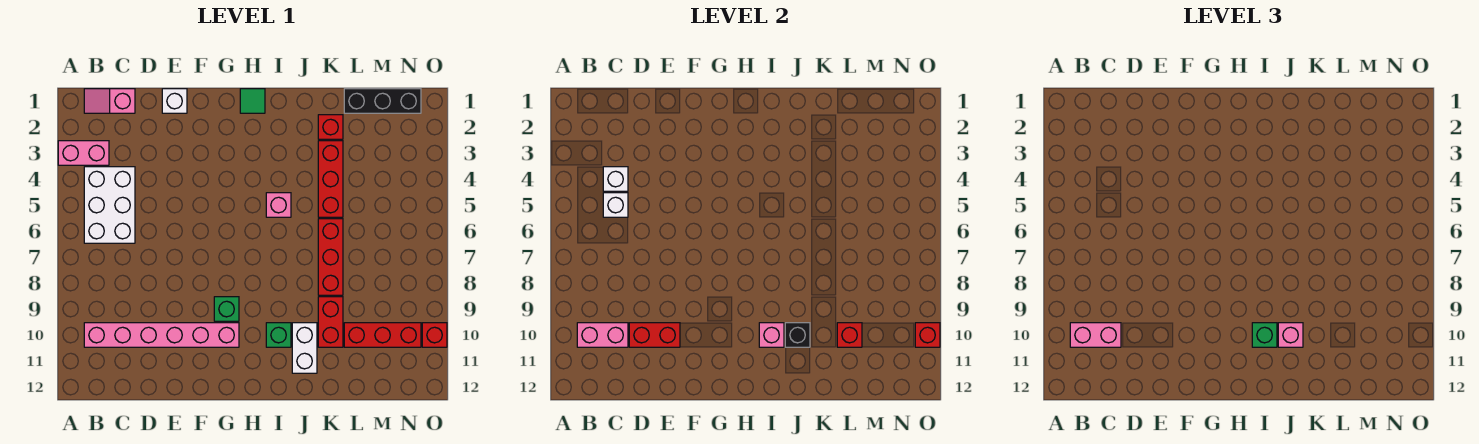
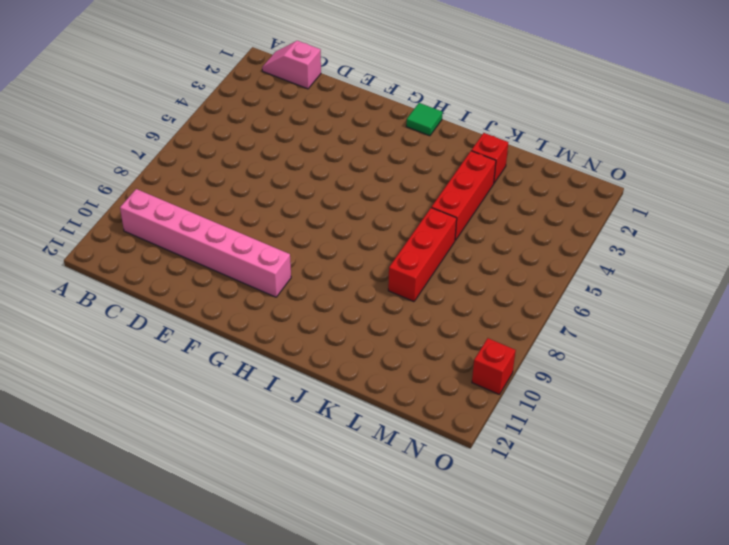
none -> pink brick A3:B3 level 1
none -> white brick B4:C6 level 1
none -> white brick E1 level 1

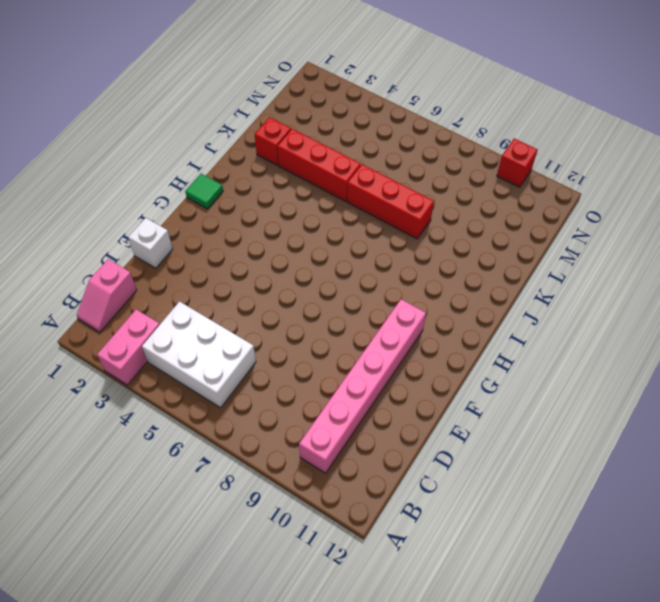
none -> green brick G9 level 1
none -> pink brick I5 level 1
none -> green brick I10 level 1

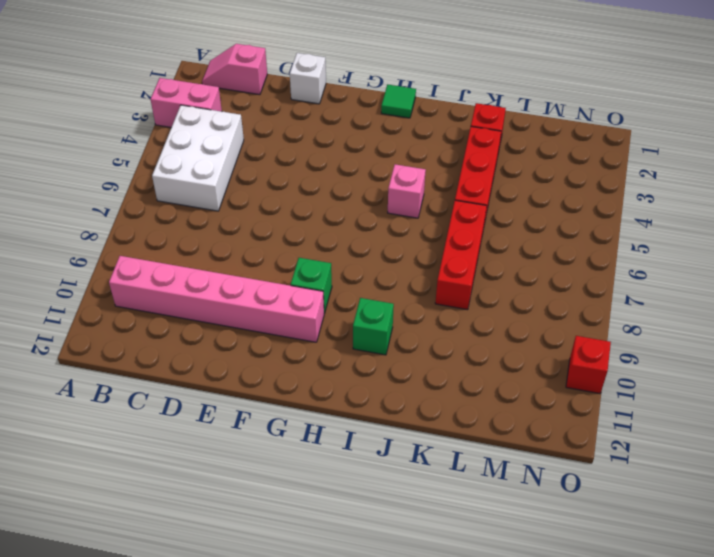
none -> white brick J10:J11 level 1
none -> red brick K9:K10 level 1
none -> black brick L1:N1 level 1

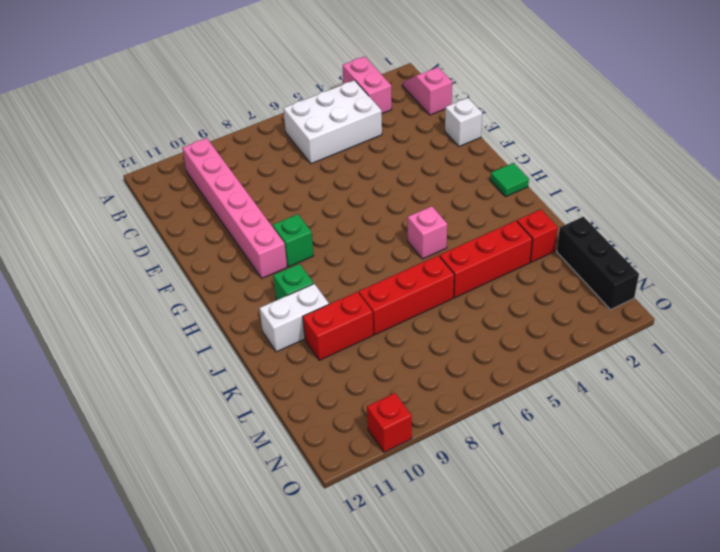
none -> red brick L10:N10 level 1
none -> pink brick B10:C10 level 2
none -> white brick C4 level 2

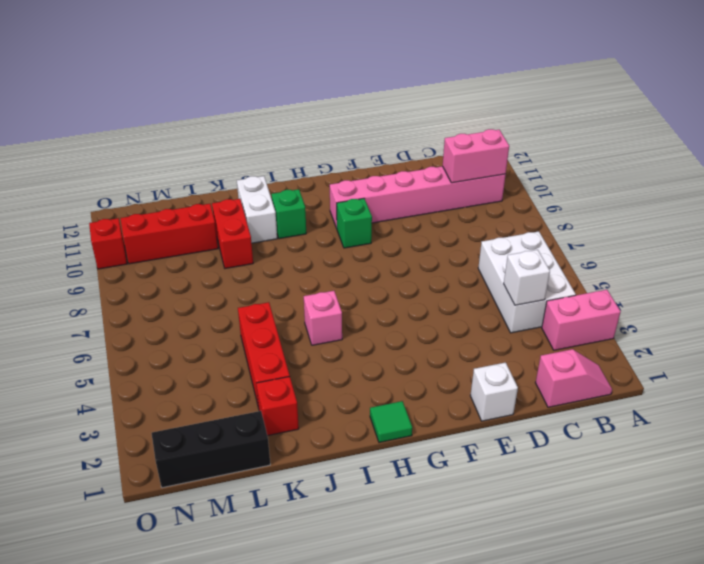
none -> red brick K6:K8 level 1
none -> white brick C5 level 2
none -> red brick D10:E10 level 2

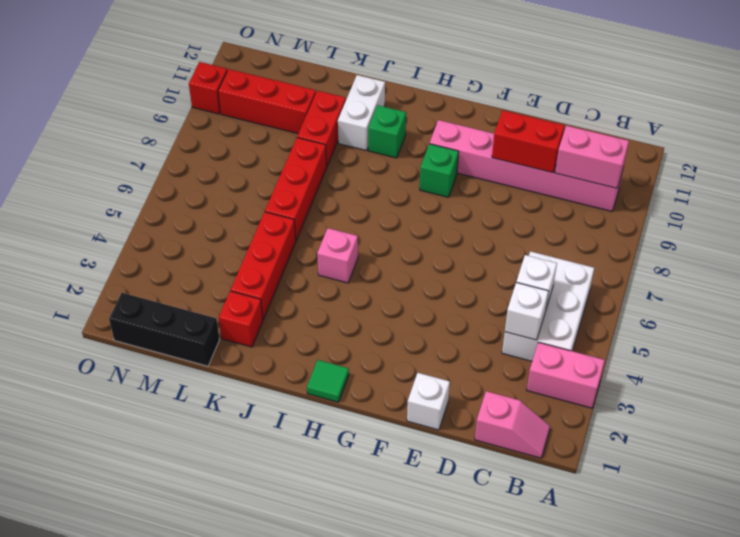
none -> pink brick I10 level 2
none -> black brick J10 level 2
none -> red brick L10 level 2

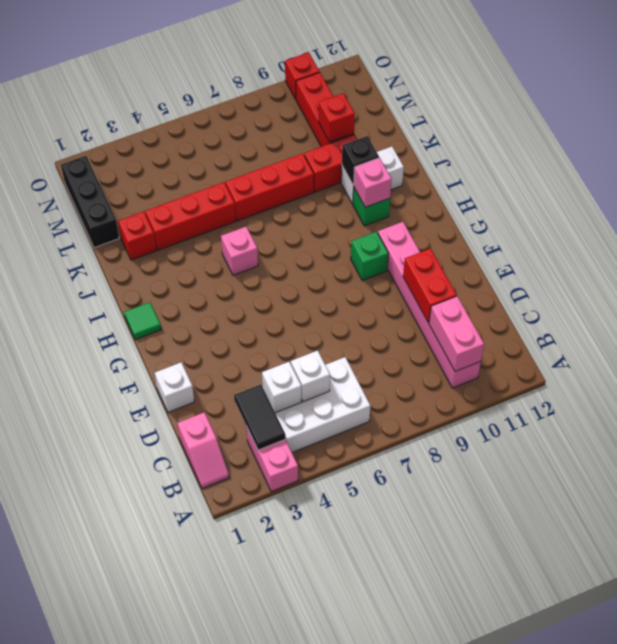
black tile B3:C3 level 2 -> none
none -> red brick O10 level 2
none -> pink brick B10:C10 level 3
none -> green brick I10 level 3

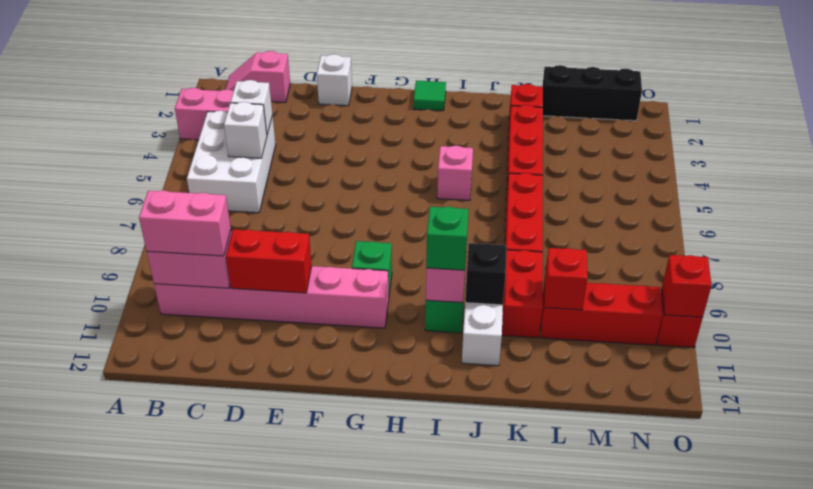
none -> pink brick J10 level 3

